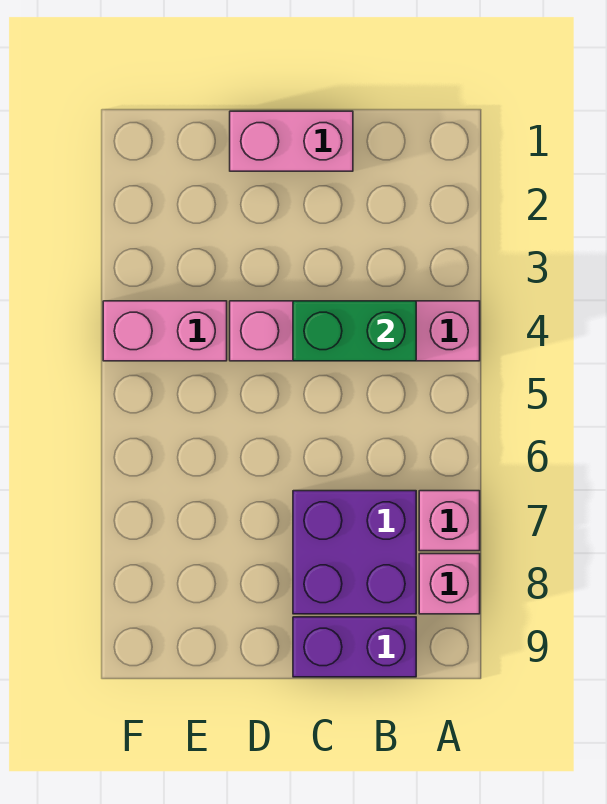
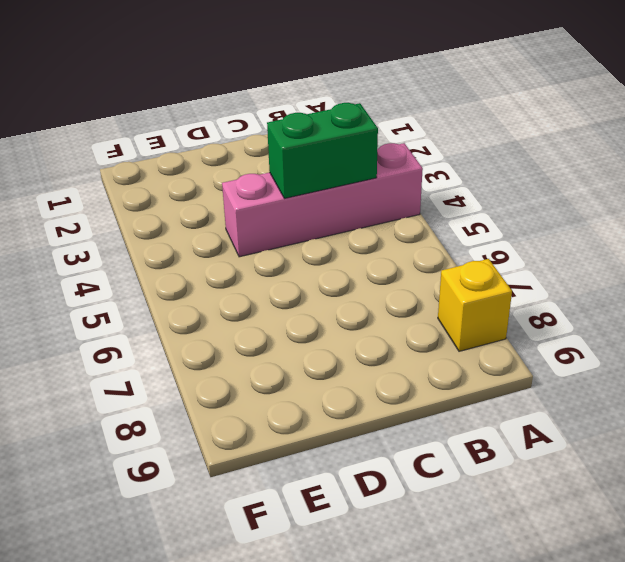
yellow brick A8 level 1 -> pink brick A8 level 1
none -> pink brick A7 level 1
none -> purple brick B7:C8 level 1

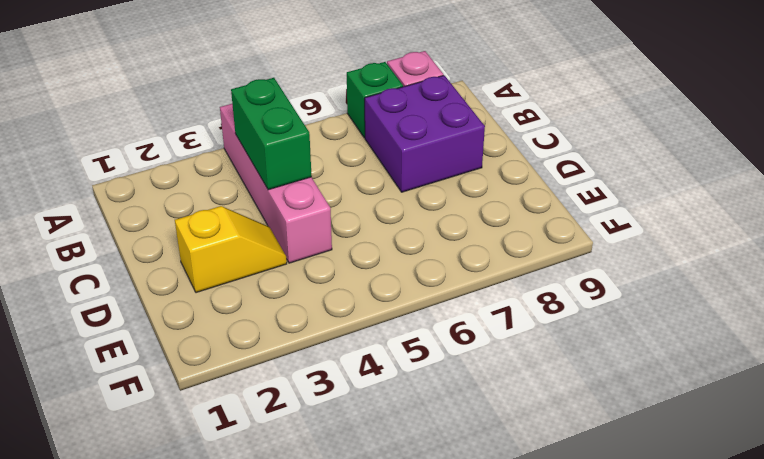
green brick A7 level 1 -> pink brick A7 level 1
yellow slope D2:D3 level 1 top 2 -> none
none -> purple brick B9:C9 level 1
none -> pink brick C1:D1 level 1

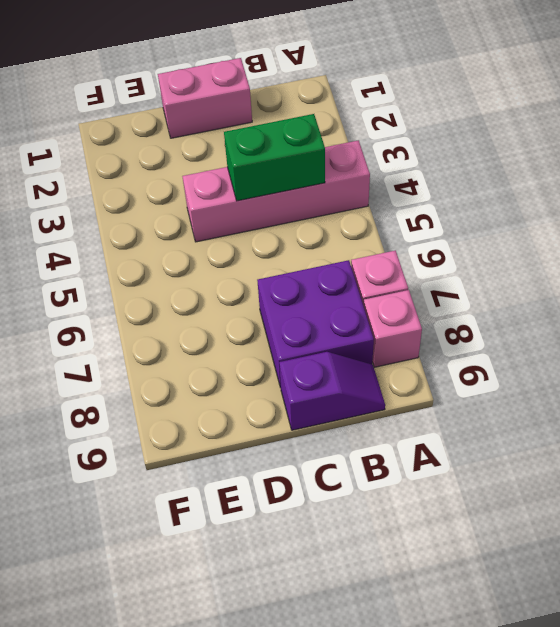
purple slope B9:C9 level 1 top C -> purple brick B9:C9 level 1
none -> pink brick E4:F4 level 1

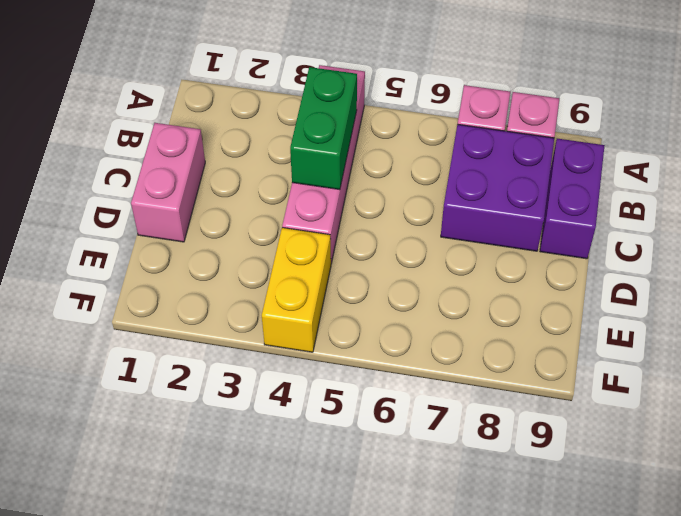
yellow brick E4:F4 level 1 -> pink brick E4:F4 level 1

